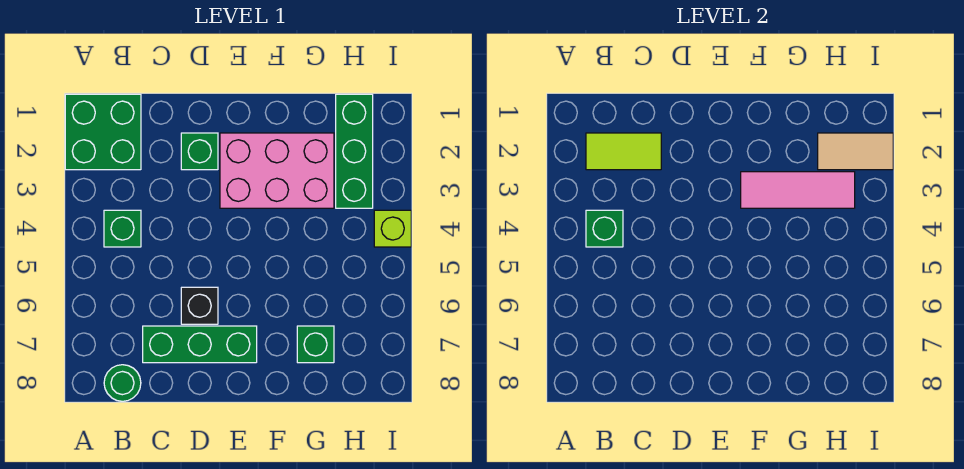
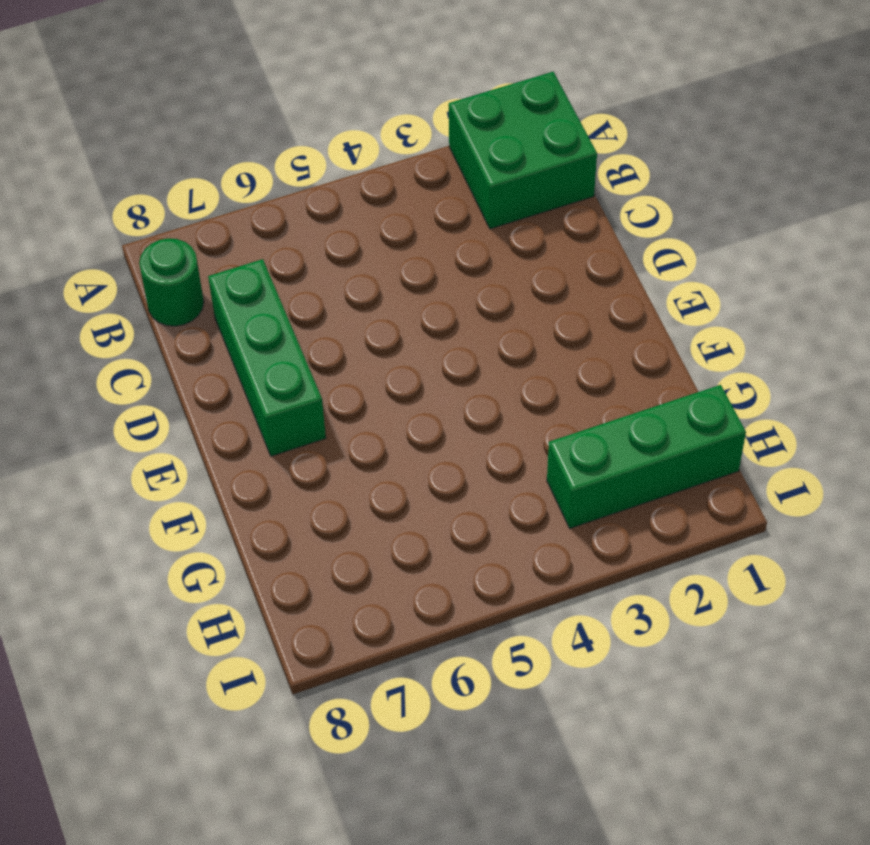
none -> green brick B4 level 1
none -> green brick D2 level 1
none -> black brick D6 level 1

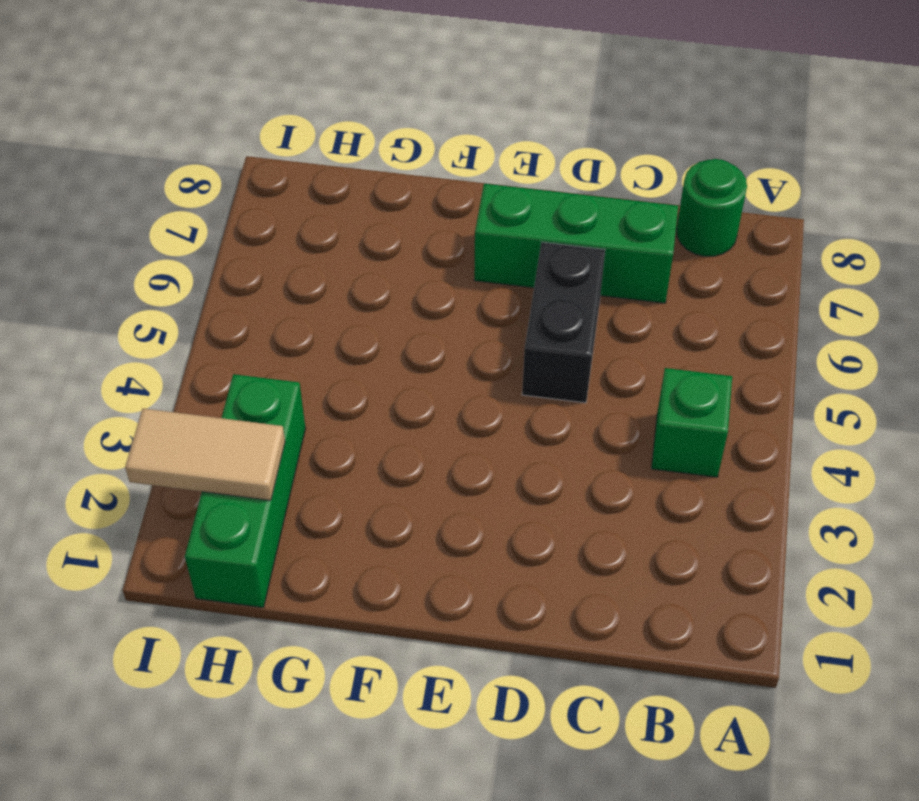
black brick D5:D6 level 1 -> black brick D6 level 1
none -> green brick A1:B2 level 1
none -> green brick D2 level 1
none -> pink brick E2:G3 level 1

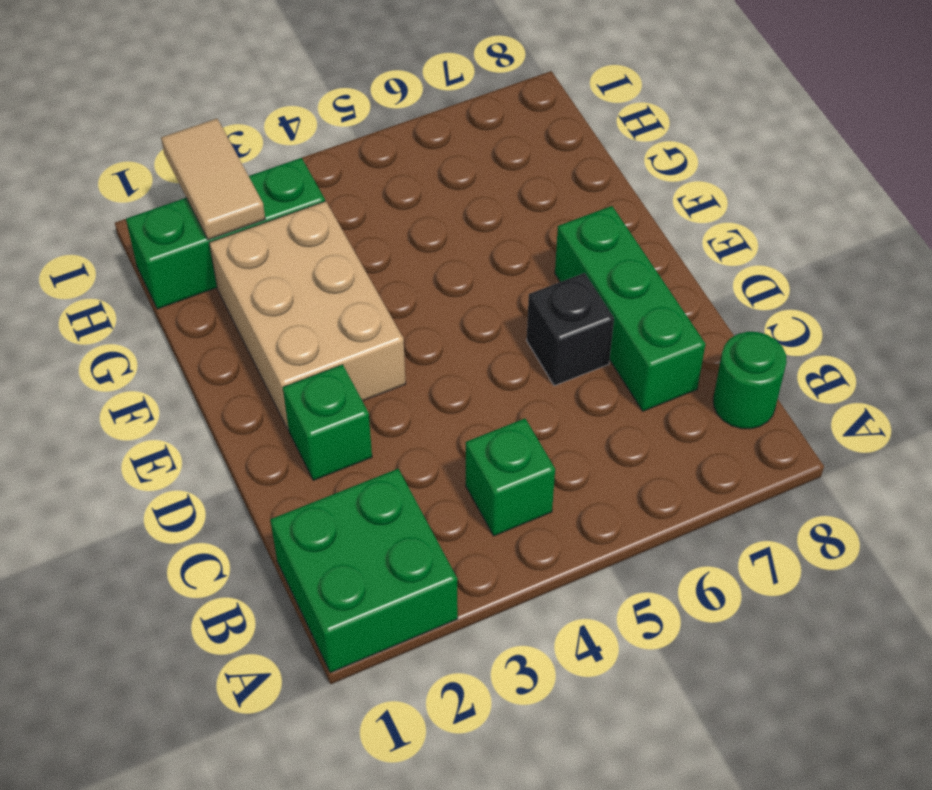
tan brick E2:G3 level 1 -> pink brick E2:G3 level 1
none -> green brick G7 level 1
none -> lime brick I4 level 1
none -> lime tile B2:C2 level 2

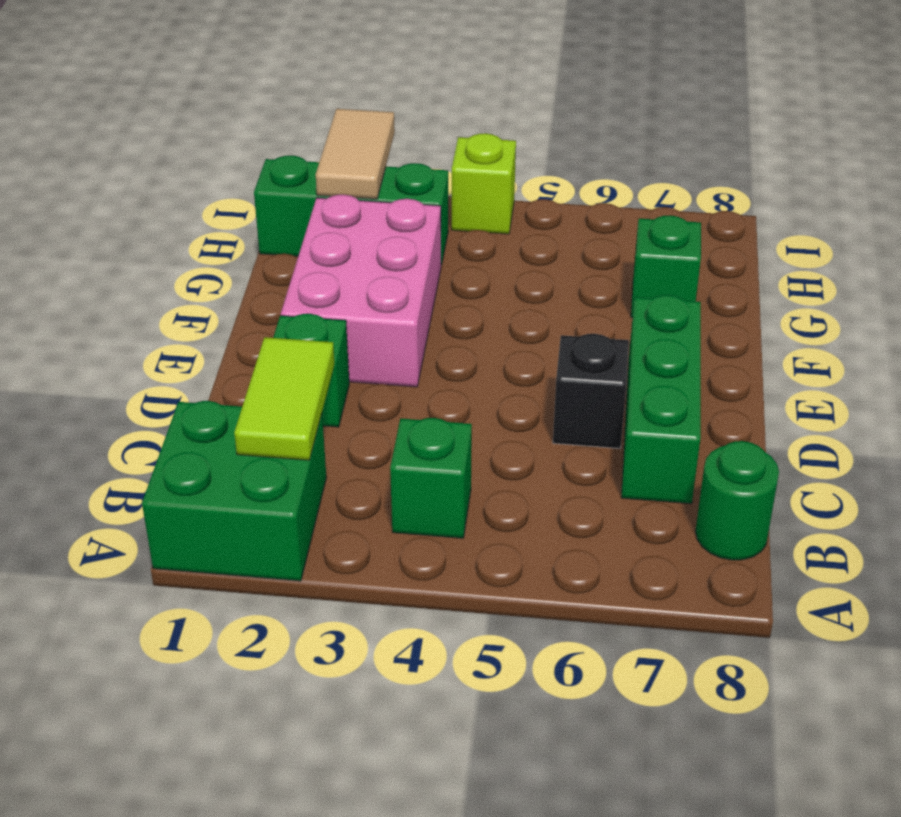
none -> green brick B4 level 2
none -> pink tile F3:H3 level 2

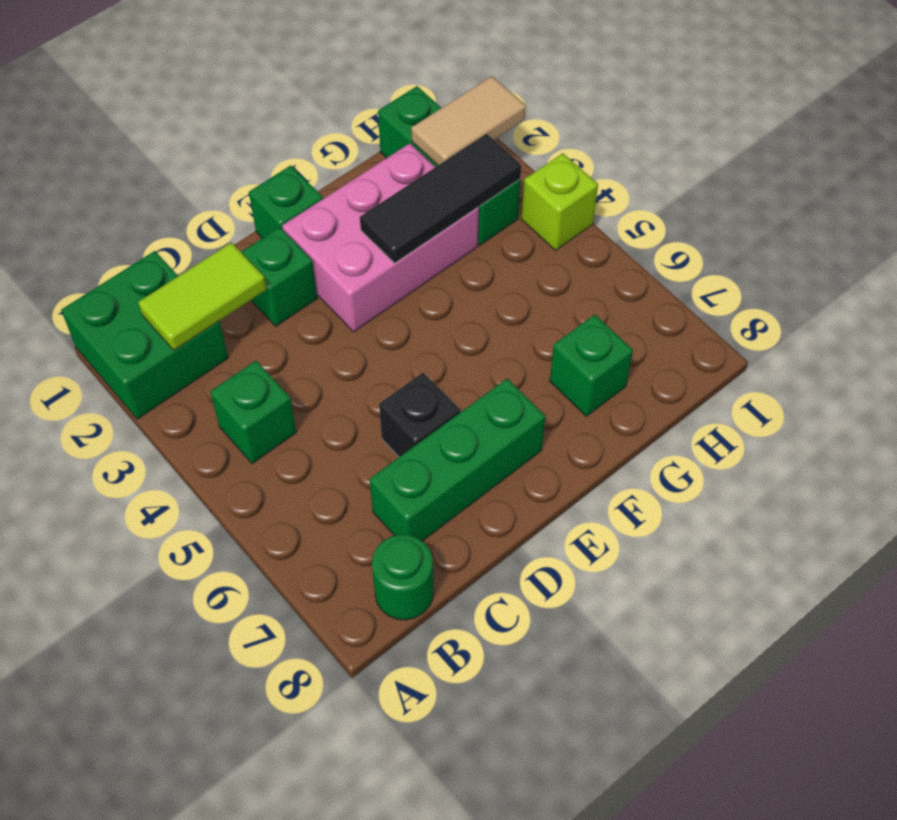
green brick E1 level 1 -> green brick B4 level 2
black tile F3:H3 level 2 -> pink tile F3:H3 level 2

